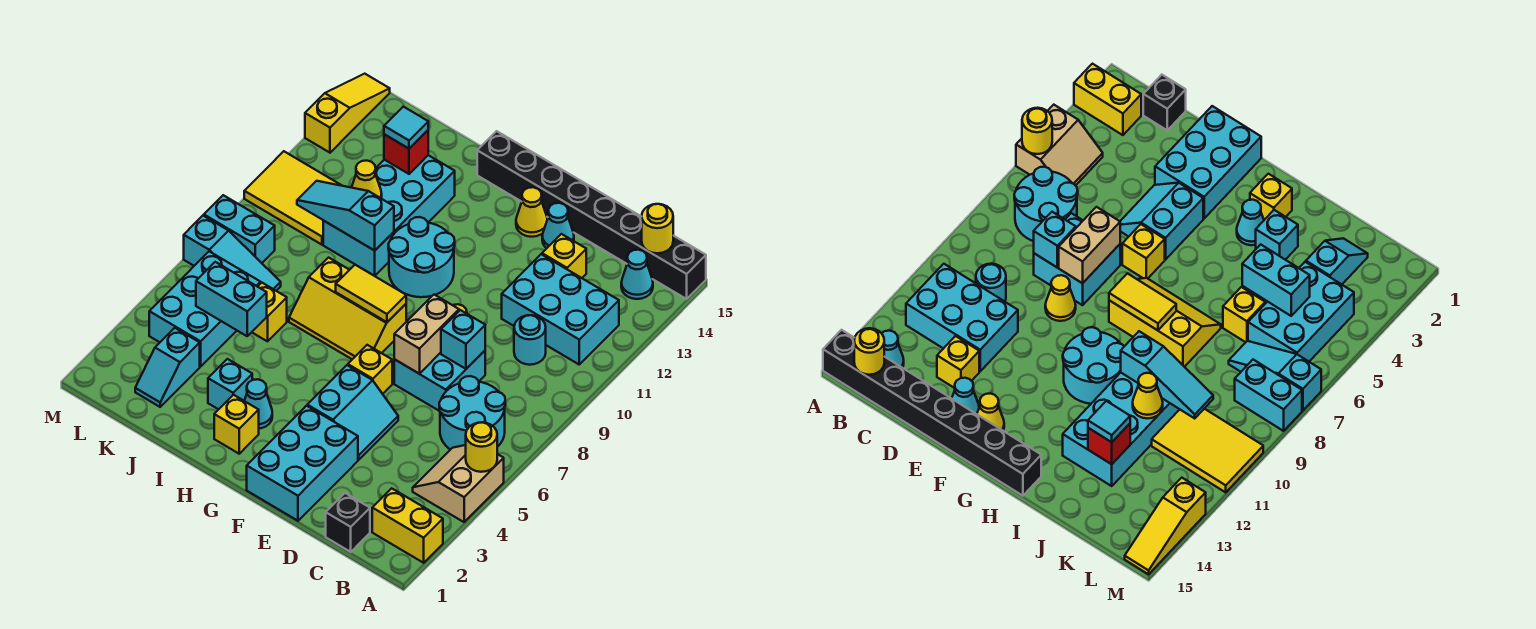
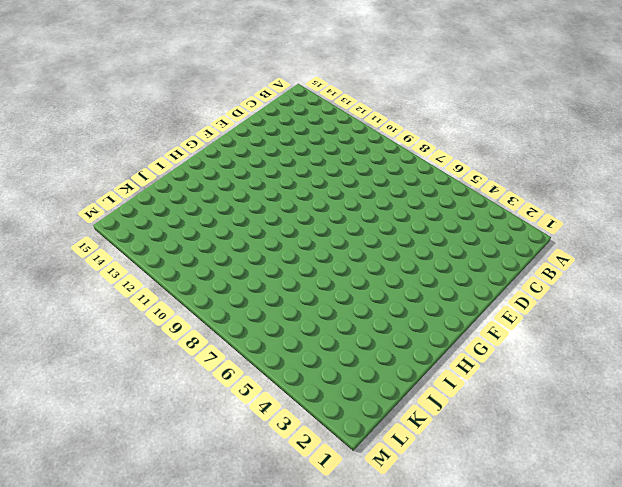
none -> yellow brick A2:B2 level 1
none -> tan slope A4:B5 level 1 top A
none -> black brick A15:H15 level 1
none -> cyan round brick B6:C7 level 1

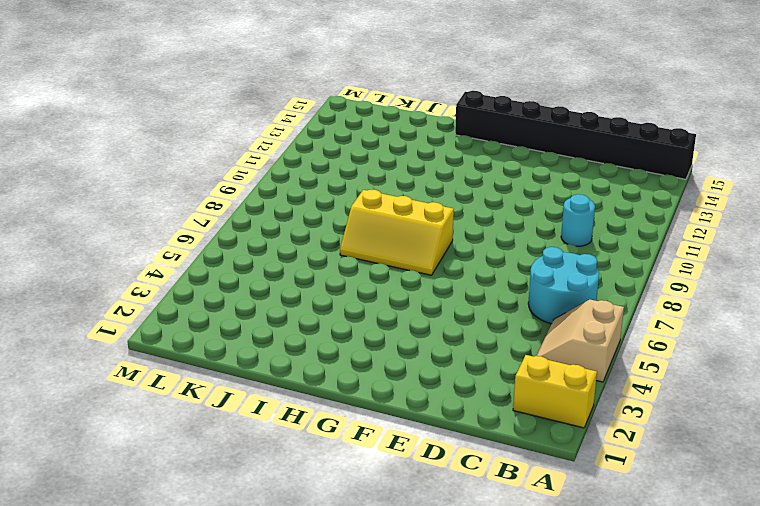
none -> cyan brick B11:D12 level 1
none -> cyan cone B14 level 1
none -> black brick C1 level 1
none -> cyan brick D7:E8 level 1

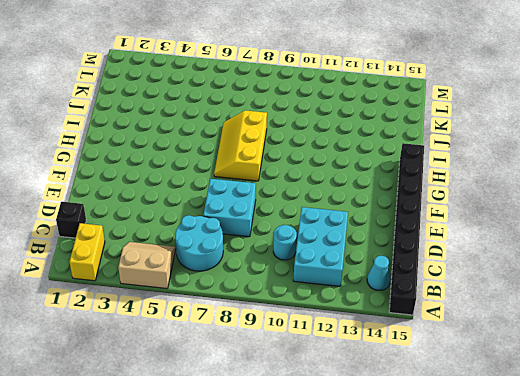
none -> yellow brick D13 level 1
none -> cyan brick E1:F3 level 1
none -> cyan slope E4:F5 level 1 top F
none -> yellow cone E9 level 1

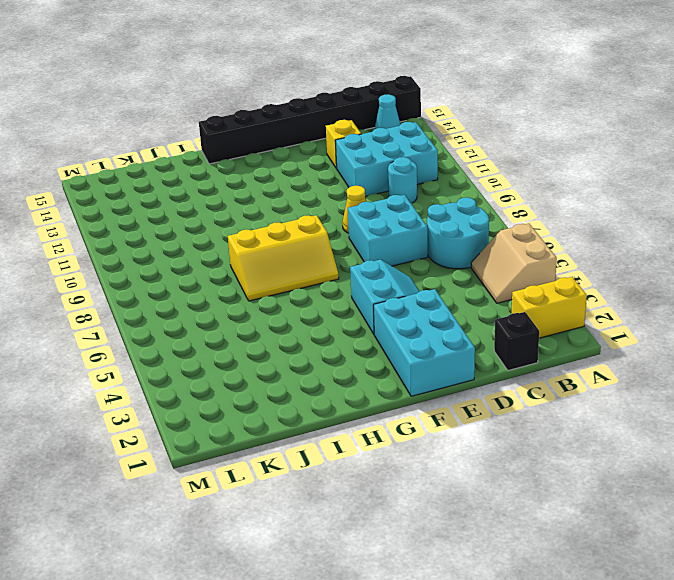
none -> cyan cone E14 level 1
none -> yellow brick F6 level 1
none -> yellow cone F14 level 1
none -> cyan round brick G10:H11 level 1

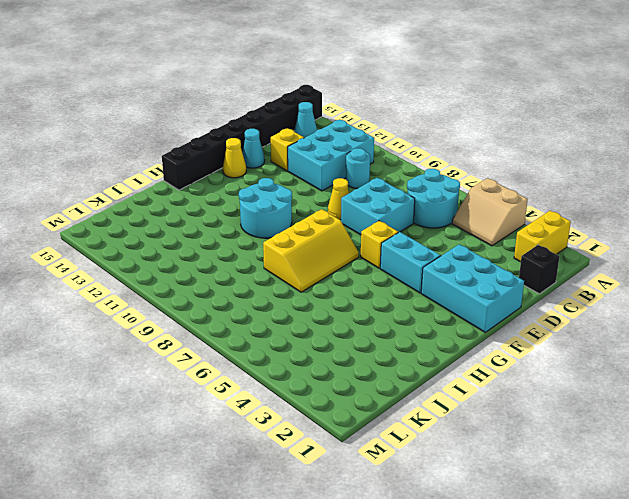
none -> yellow brick H2 level 1
none -> cyan cone H3 level 1
none -> cyan brick I3 level 1
none -> cyan brick I10:J13 level 1

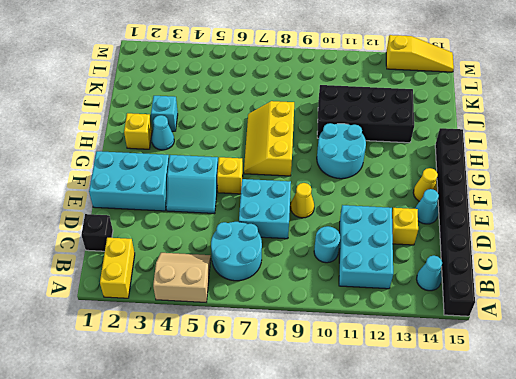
black brick I10:J13 level 1 -> cyan brick I10:J13 level 1
none -> yellow brick J6 level 1
none -> cyan slope K2:K3 level 1 top 3
none -> cyan brick K4:L6 level 1
none -> cyan slope K7:M7 level 1 top M

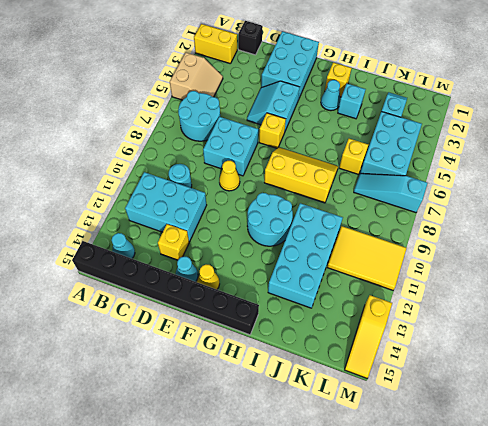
none -> cyan brick L8:M8 level 1
none -> yellow round brick A5 level 2
none -> yellow round brick B15 level 2
none -> cyan brick D8 level 2

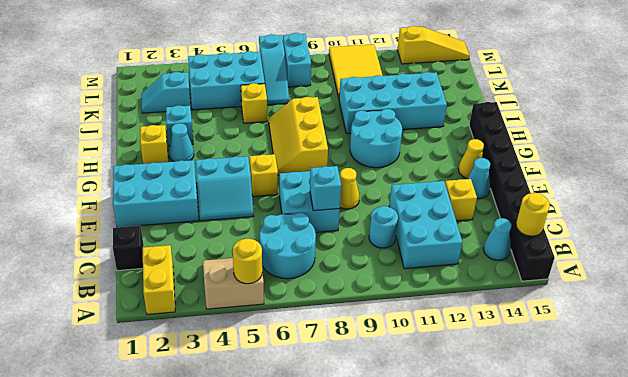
none -> tan brick E7:E8 level 2
none -> yellow tile G8:H8 level 2
none -> cyan slope I10:K10 level 2 top I
none -> cyan brick J5:K5 level 2

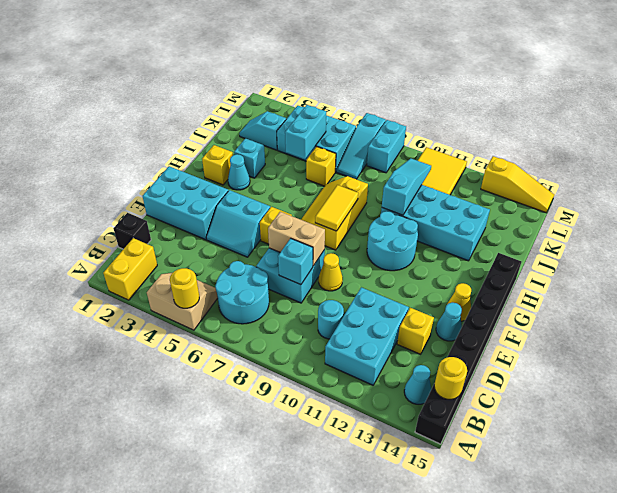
none -> yellow cone J11 level 2
none -> red brick J13 level 2
none -> cyan tile J13 level 3

